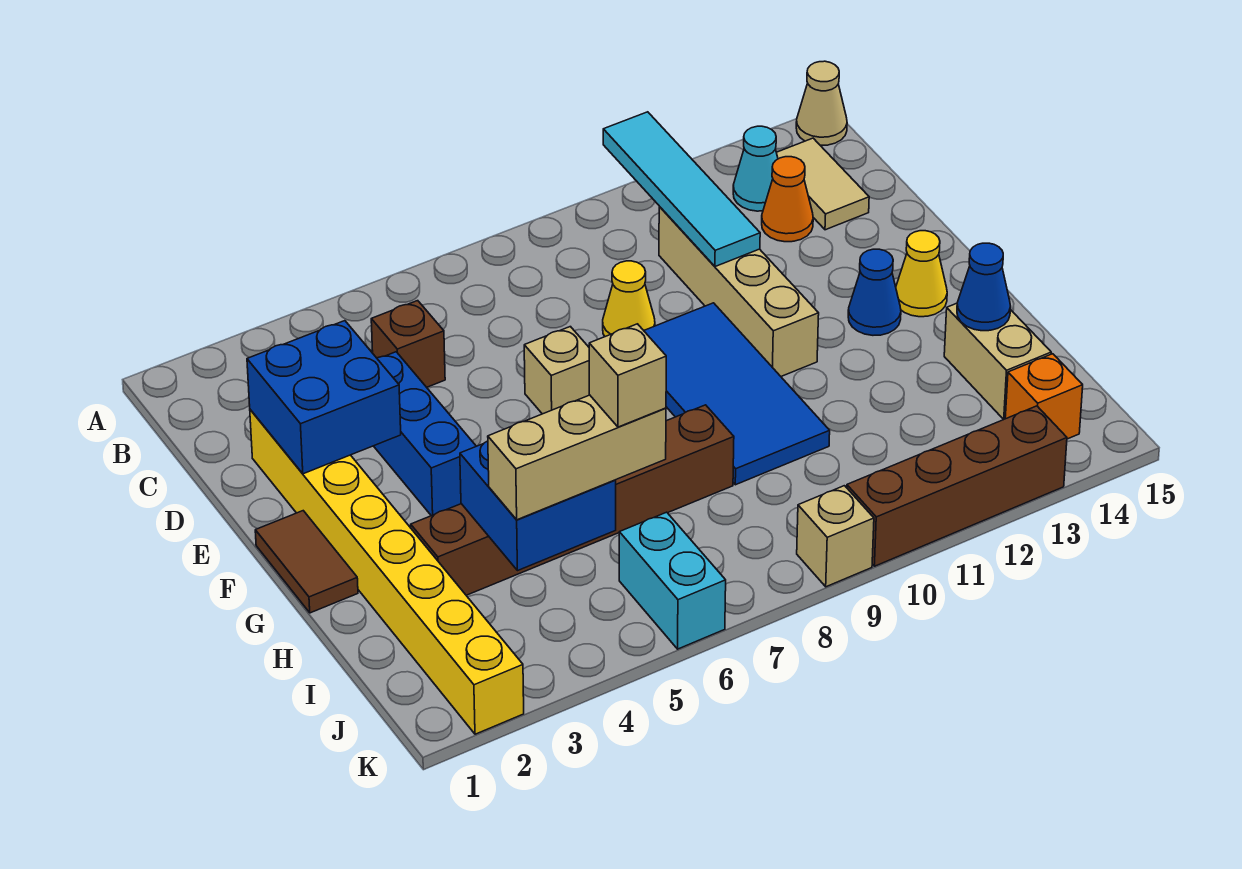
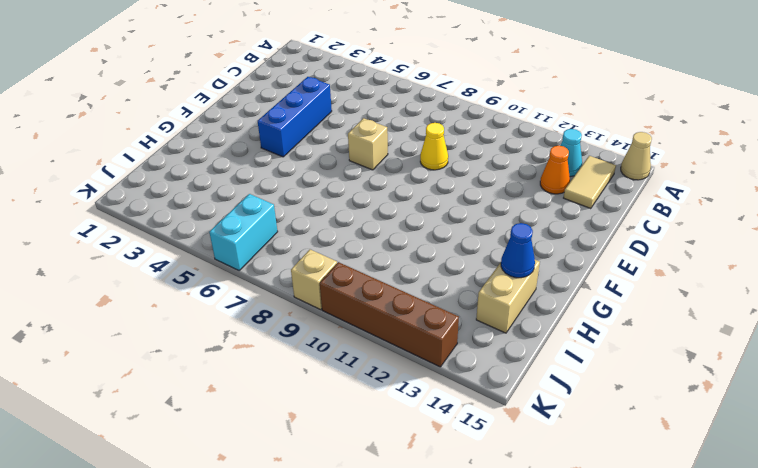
none -> brown brick C5 level 1
none -> tan brick C11:F11 level 1
none -> yellow brick D2:K2 level 1

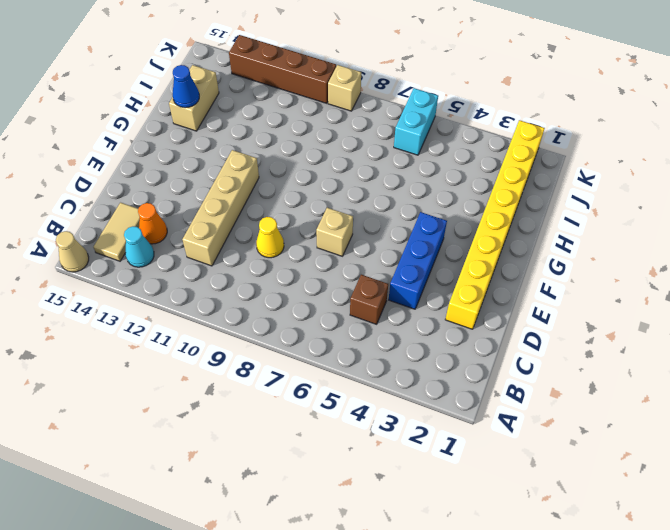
none -> blue tile E9:H10 level 1
none -> brown tile F1:G1 level 1
none -> blue cone F13 level 1

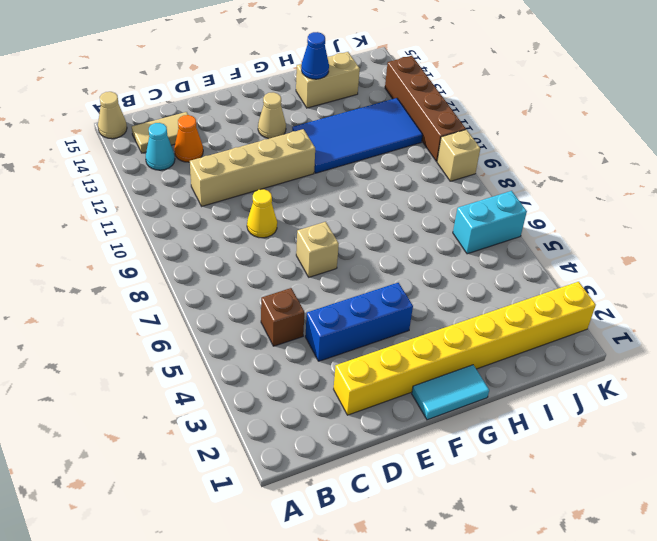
cyan tile F1:G1 level 1 -> brown tile F1:G1 level 1
tan cone F13 level 1 -> blue cone F13 level 1
blue tile G11:J12 level 1 -> blue tile E9:H10 level 1
none -> yellow cone F14 level 1
none -> brown brick H3:H8 level 1
none -> orange brick J14 level 1

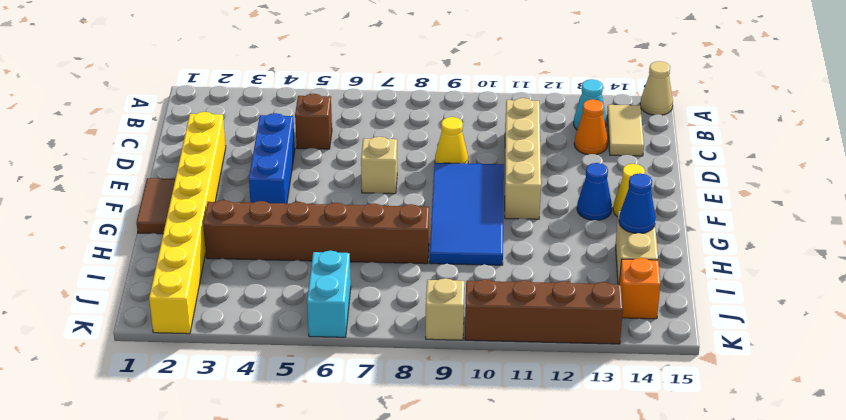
none -> cyan tile A11:D11 level 2
none -> blue brick D2:E3 level 2
none -> blue brick H4:I5 level 2

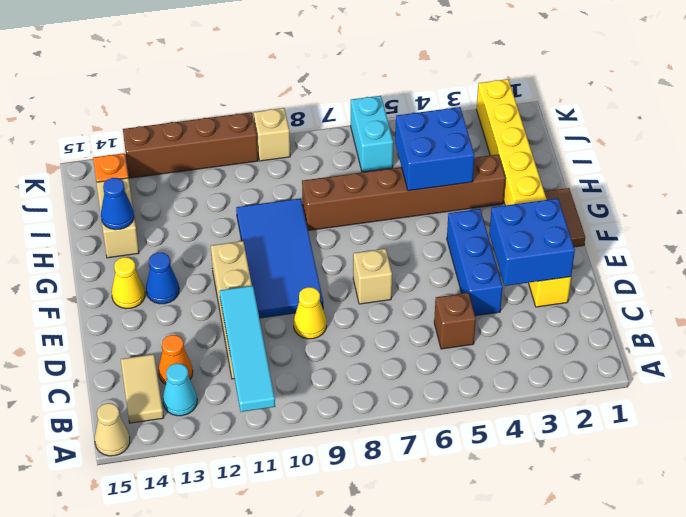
none -> tan brick I4:I6 level 3
none -> tan brick I6 level 4

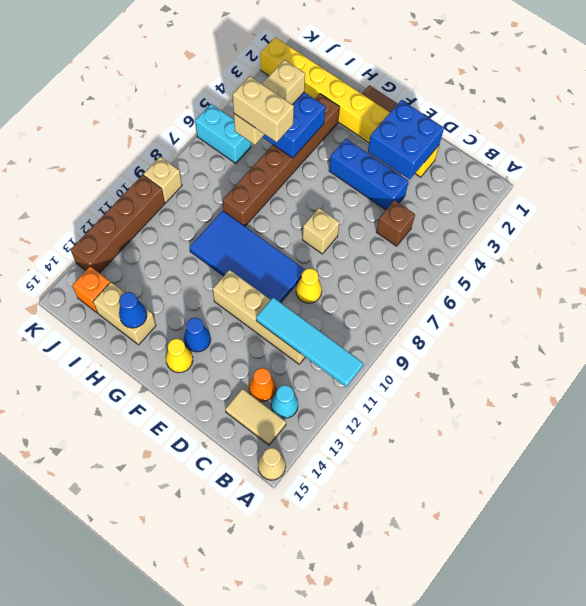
tan brick H6:I6 level 4 -> tan brick I6 level 4

